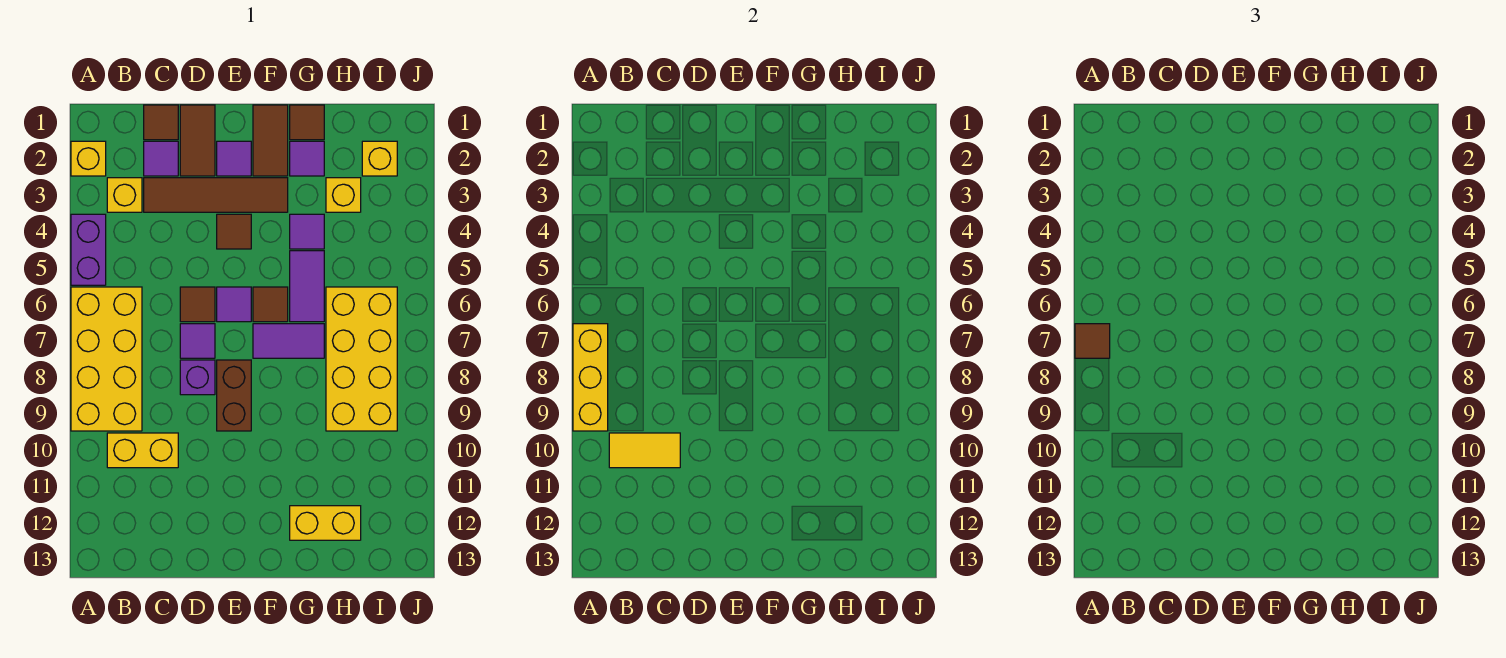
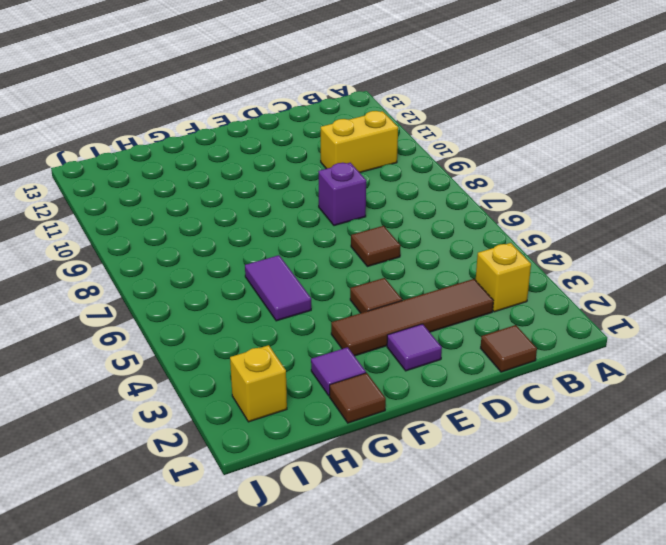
none -> yellow brick A2 level 1
none -> purple brick A4:A5 level 1
none -> yellow brick A6:B9 level 1
none -> purple tile C2 level 1

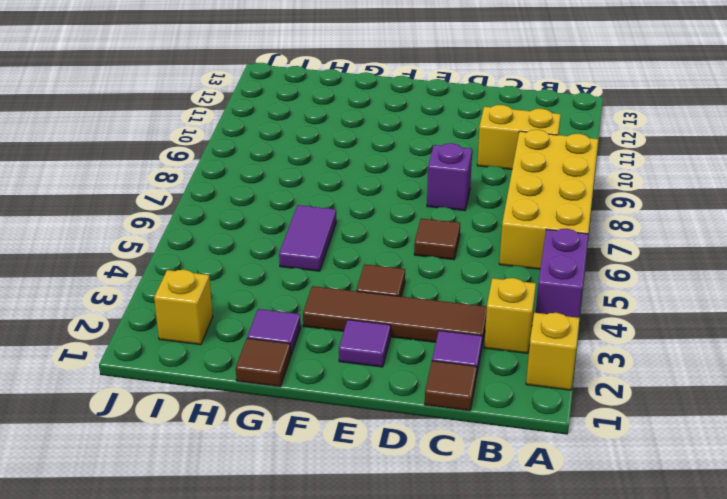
none -> brown tile D1:D2 level 1
none -> purple tile D7 level 1
none -> purple tile E6 level 1
none -> brown brick E8:E9 level 1

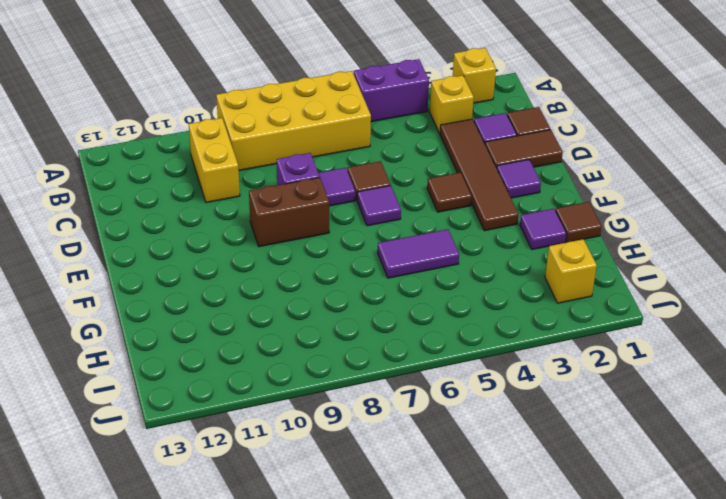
none -> brown tile F1:F2 level 1
none -> brown tile F6 level 1
none -> purple tile F7:G7 level 1
none -> purple tile G4 level 1

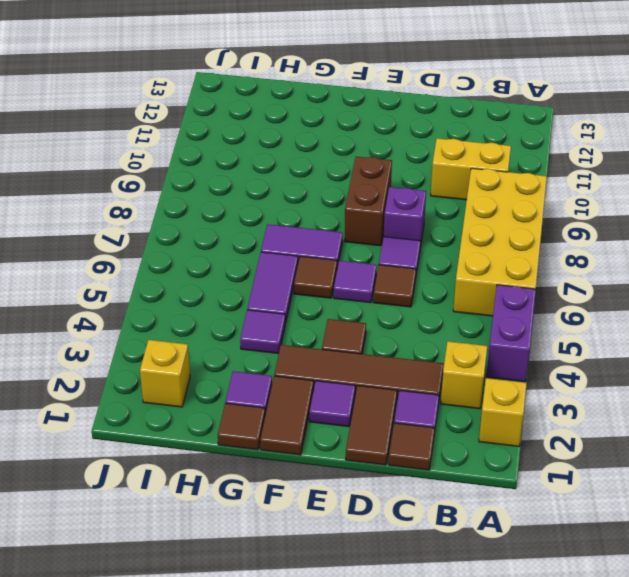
none -> yellow brick G12:H12 level 1
none -> yellow brick H3 level 1
none -> yellow brick H6:I9 level 1
none -> yellow brick A7:A9 level 2

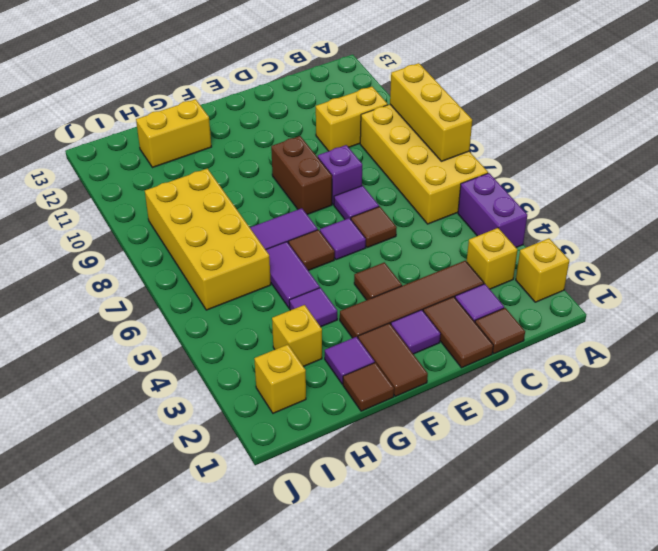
none -> yellow tile B10:C10 level 2
none -> brown tile A7 level 3

